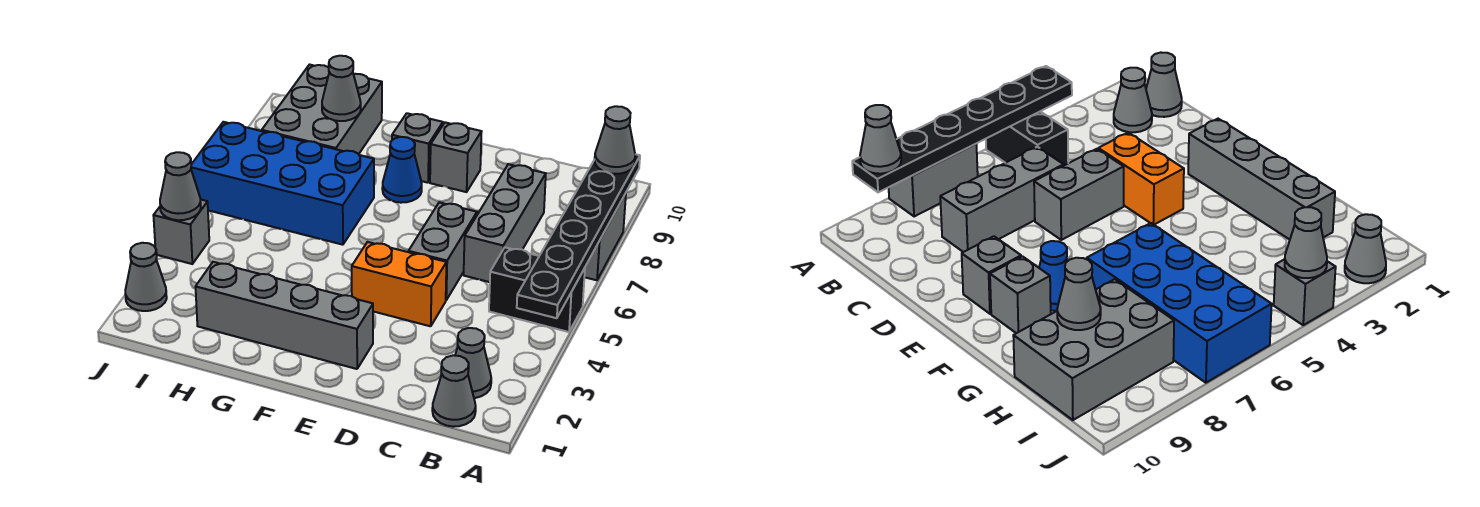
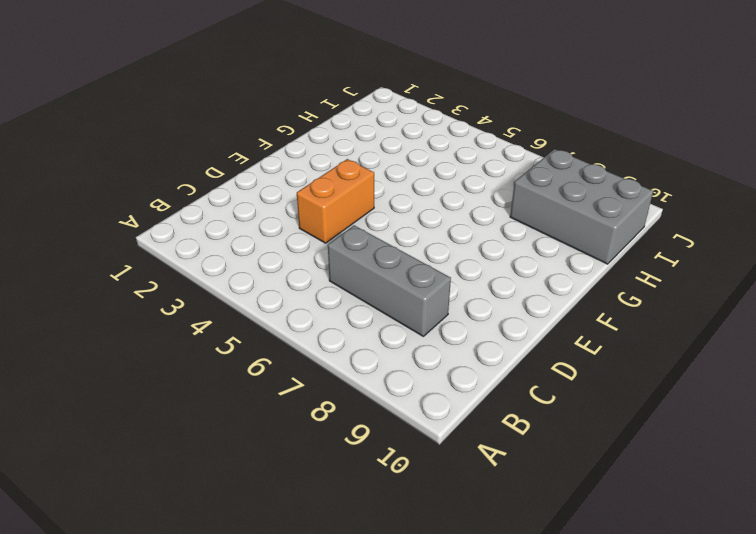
none -> black brick A5:B5 level 1
none -> grey brick A7:A8 level 1
none -> grey cone B1 level 1

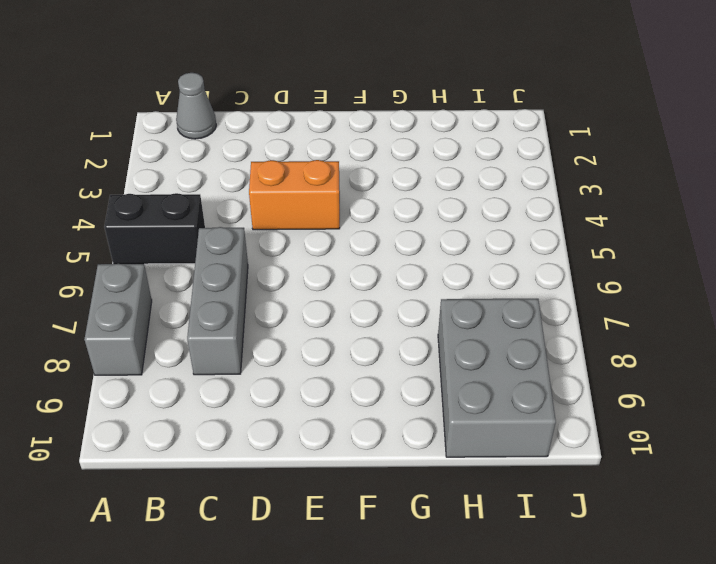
none -> grey cone B2 level 1
none -> grey brick D5:D6 level 1
none -> grey brick E2:H2 level 1

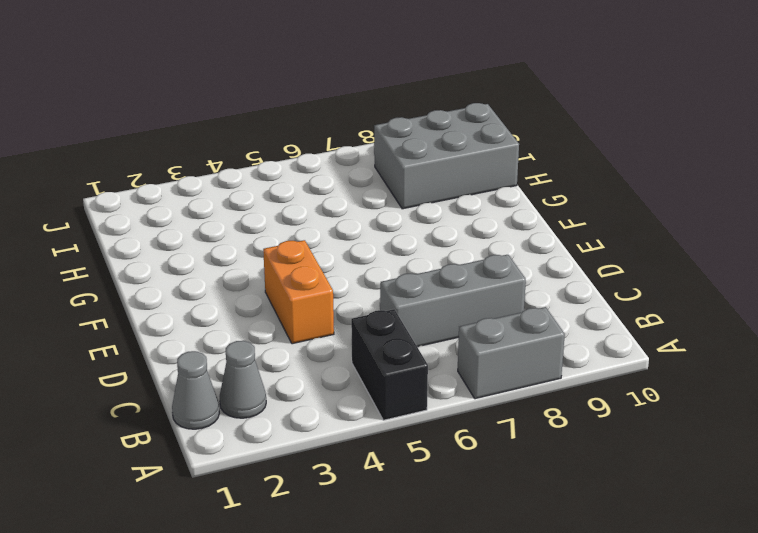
none -> grey brick D5:D6 level 1
none -> grey brick E2:H2 level 1
none -> grey brick E9 level 1

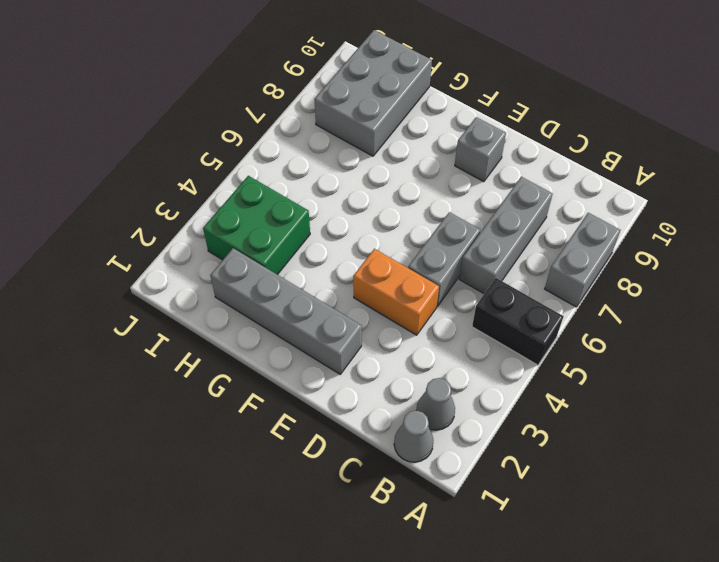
green brick H3:I4 level 1 -> none
none -> blue cone F8 level 1
none -> grey brick F9 level 1
none -> blue brick G6:J7 level 1

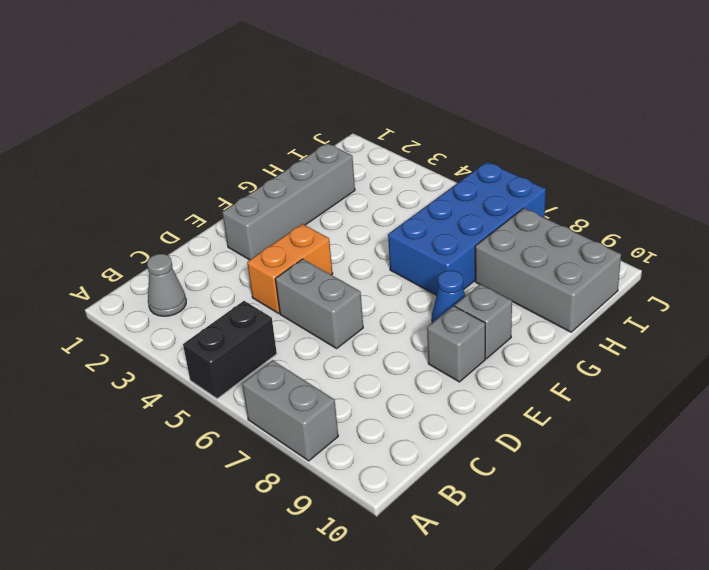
none -> grey cone B1 level 1
none -> grey brick C6:C8 level 1
none -> grey cone J2 level 1

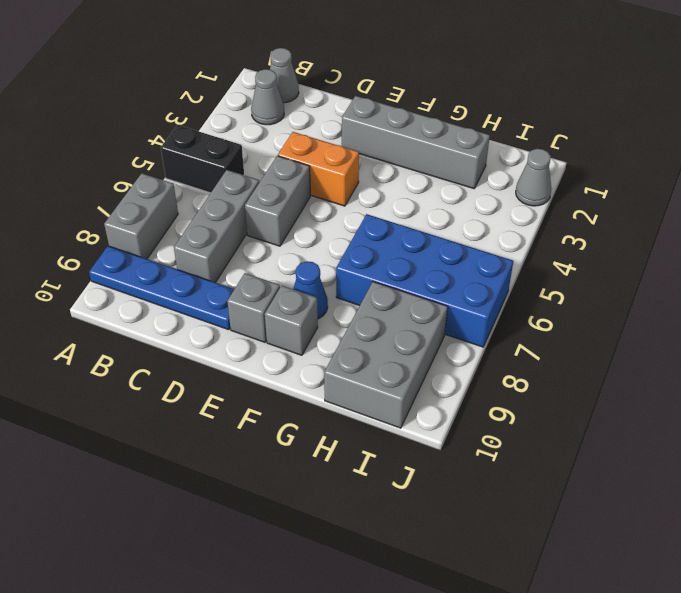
blue plate A9:D9 level 1 -> none
none -> grey brick J4 level 1
none -> black plate A4:A9 level 2
none -> grey cone H9 level 2

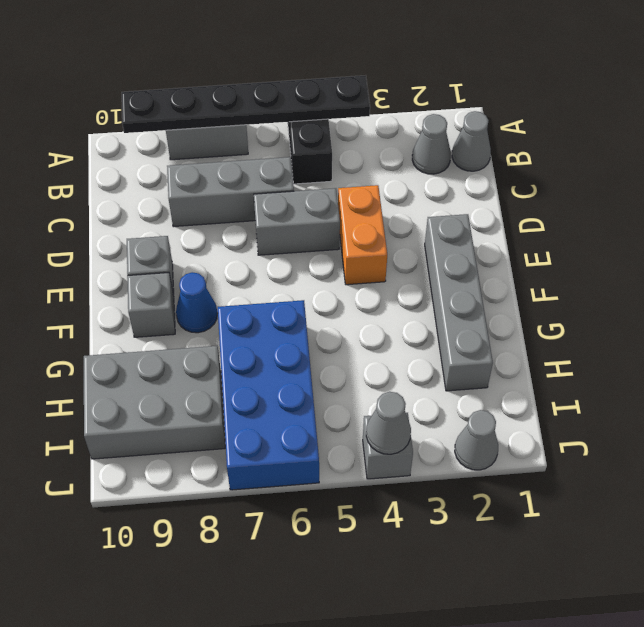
none -> grey cone H9 level 2
none -> grey cone A9 level 3

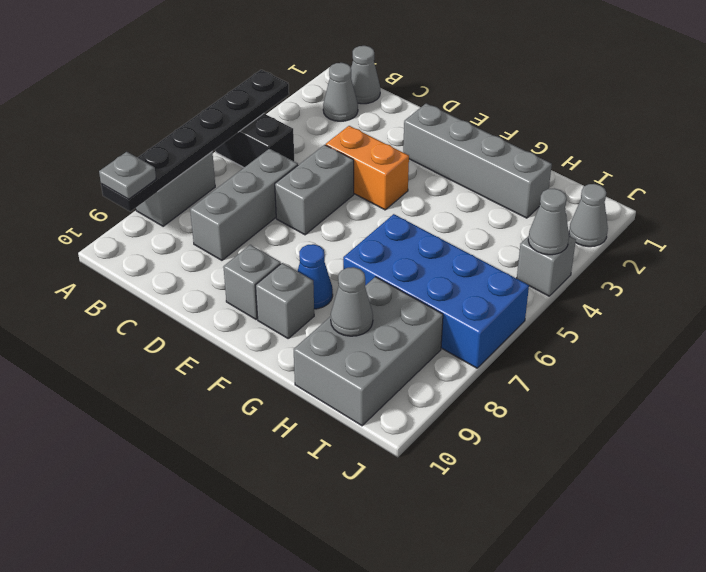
grey plate A9 level 3 -> grey cone A9 level 3

